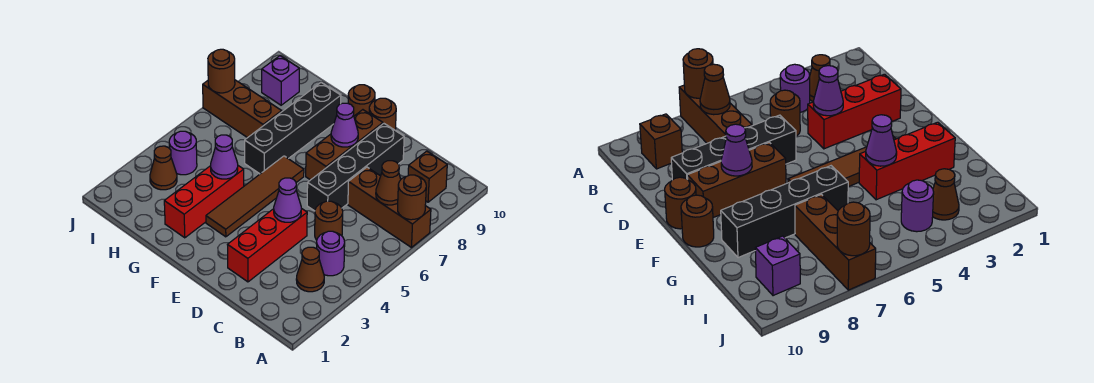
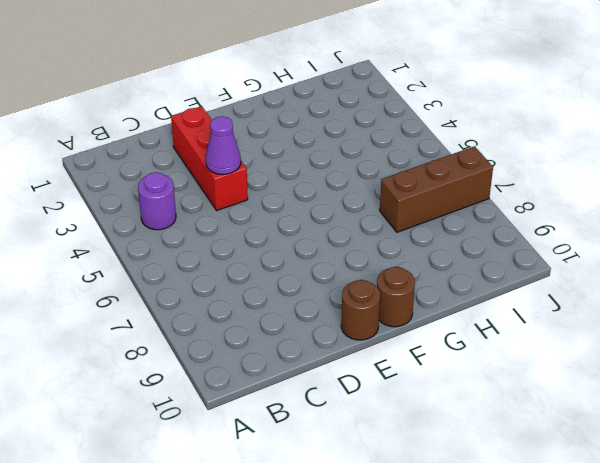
none -> brown brick A7:C7 level 1
none -> brown cone B3 level 1
none -> brown brick B9 level 1

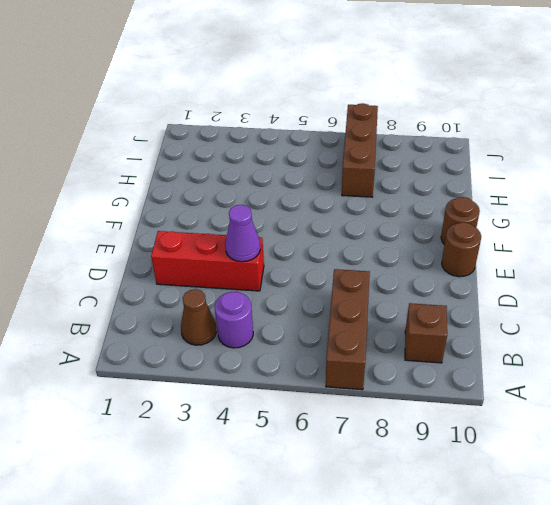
none -> brown round brick C5 level 1
none -> black brick D6:D9 level 1
none -> brown brick E7:E9 level 1

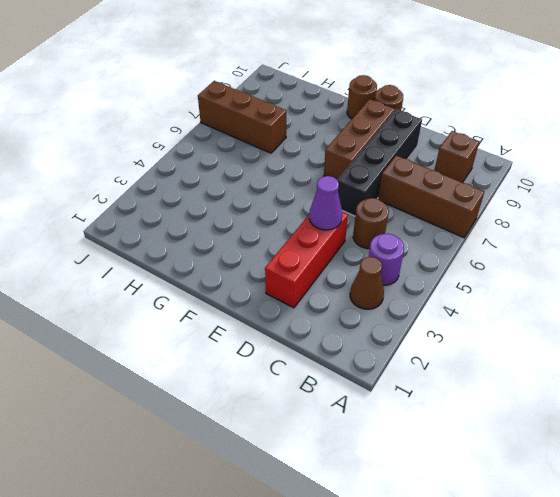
none -> brown tile F3:F6 level 1
none -> red brick G2:G4 level 1
none -> black brick G6:G9 level 1

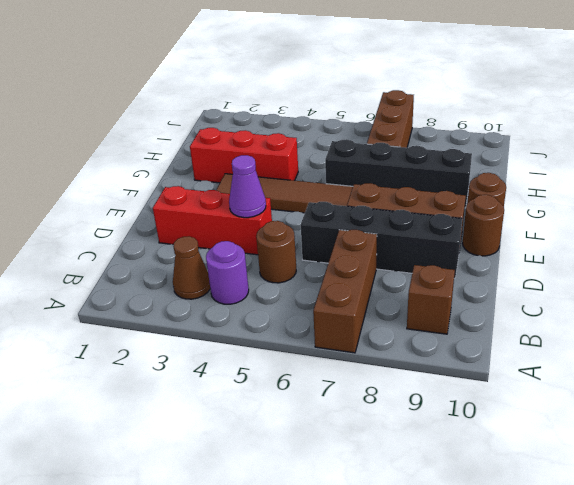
none -> brown cone I3 level 1
none -> purple round brick I4 level 1
none -> purple brick I9 level 1

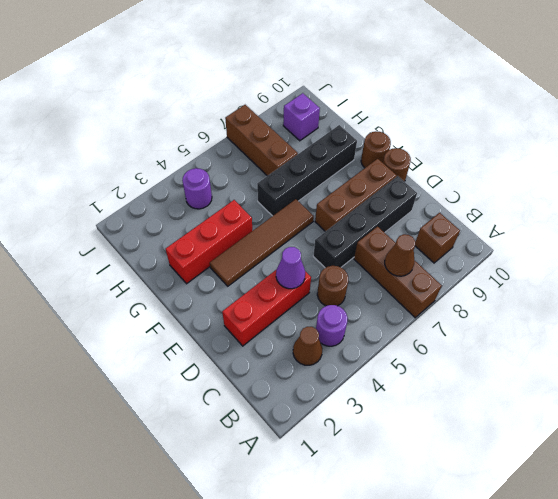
none -> brown cone I3 level 1
none -> brown round brick A7 level 2
none -> purple cone E8 level 2

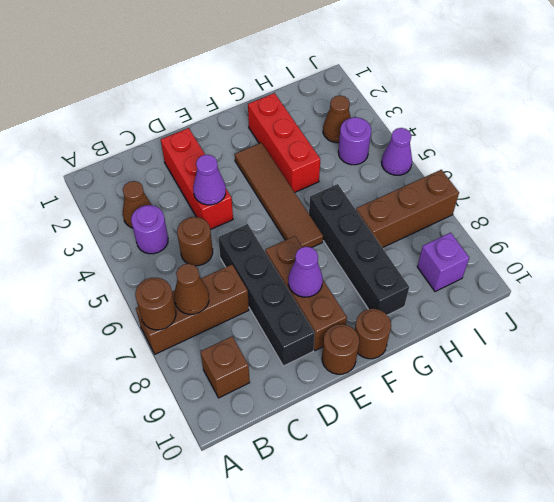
purple cone J5 level 1 -> purple cone G4 level 2
none -> brown round brick J7 level 2

